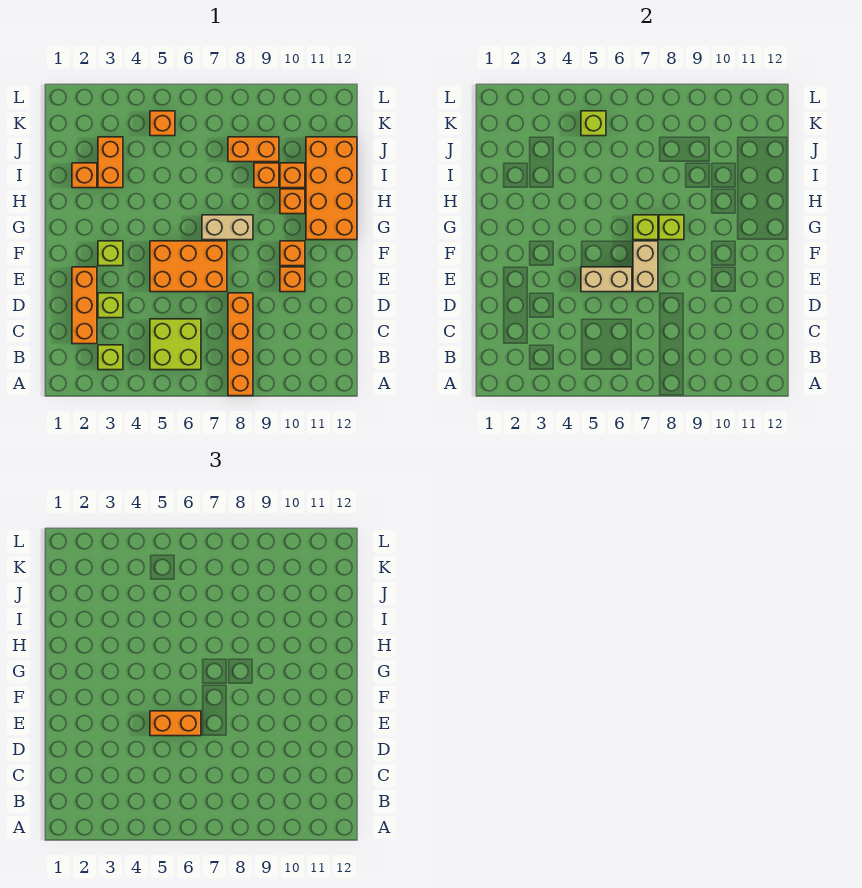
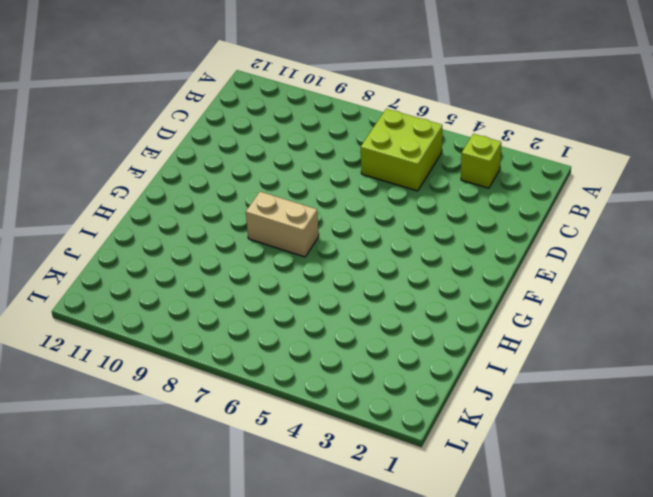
none -> orange brick A8:D8 level 1
none -> orange brick C2:E2 level 1
none -> lime brick D3 level 1

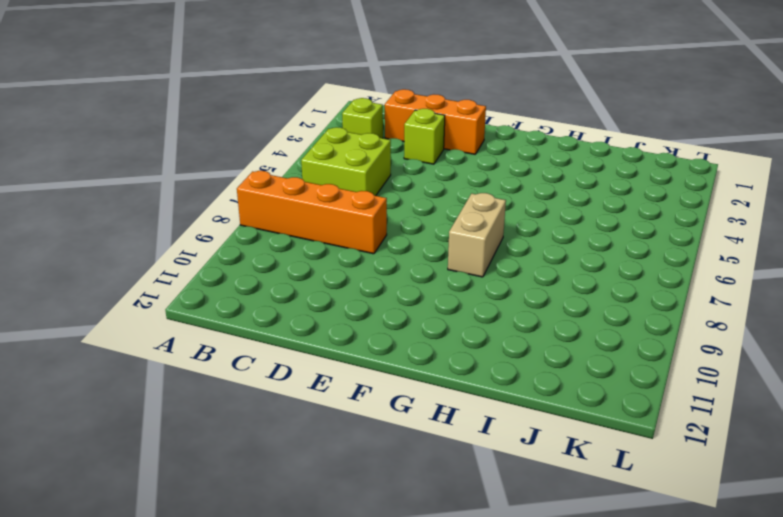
none -> orange brick E5:F7 level 1
none -> orange brick E10 level 1
none -> lime brick F3 level 1

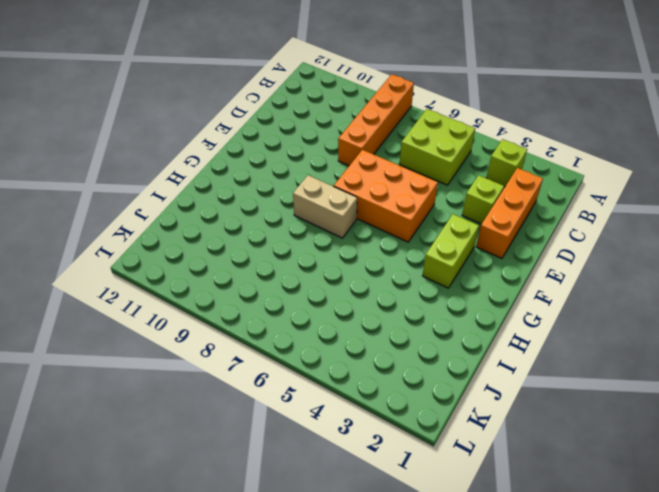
lime brick F3:G3 level 1 -> lime brick F3 level 1
none -> orange brick E10 level 1
none -> orange brick F10 level 1
none -> orange brick G11:J12 level 1

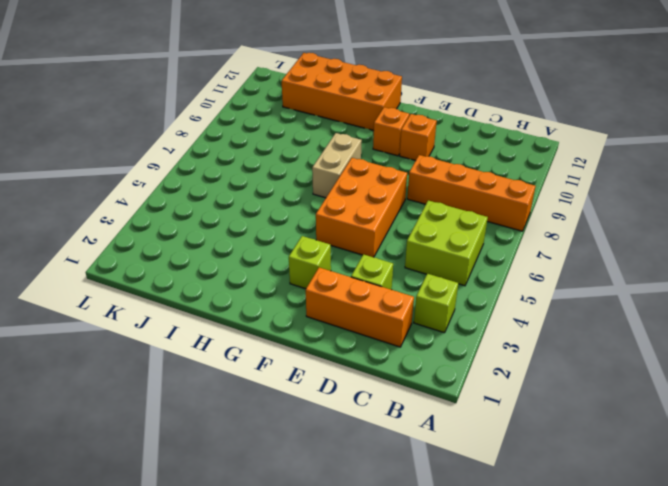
none -> orange brick H10 level 1
none -> orange brick I2 level 1
none -> orange brick I3:J3 level 1

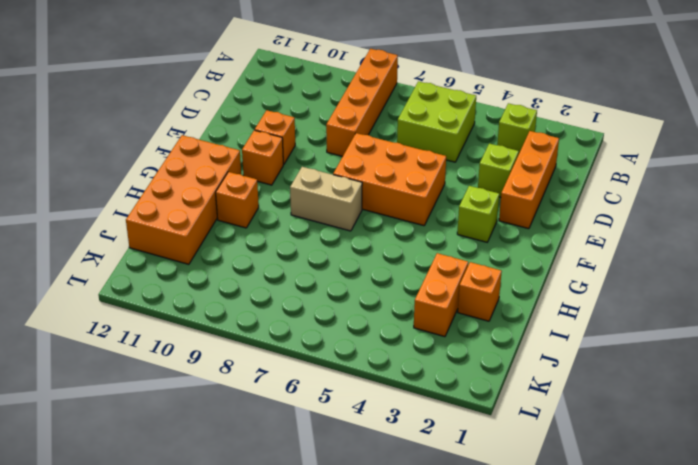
none -> orange brick I9 level 1
none -> orange brick I10 level 1
none -> orange brick J8:J9 level 1

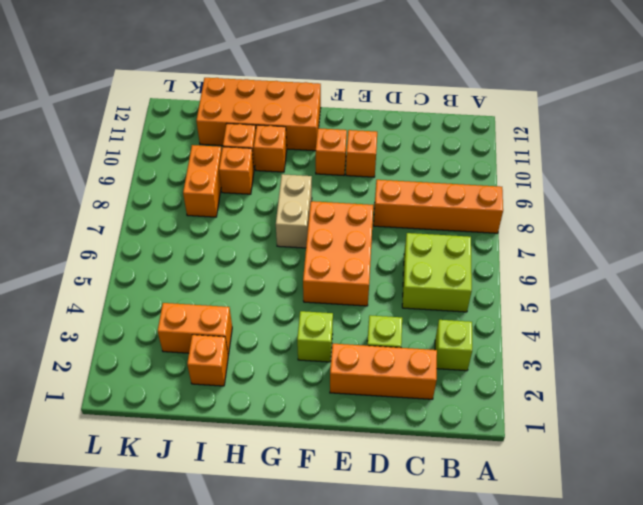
none -> orange brick K5 level 1
none -> tan brick E5:E6 level 2
none -> tan brick E7:F7 level 2

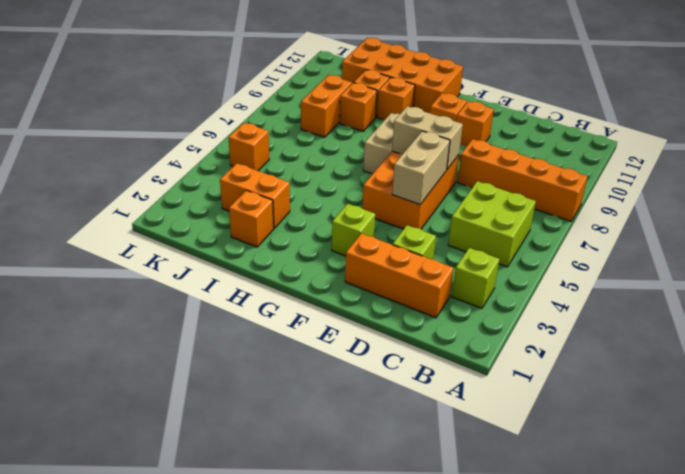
none -> lime brick G7 level 2
none -> lime brick G8 level 2
none -> lime brick K5 level 2

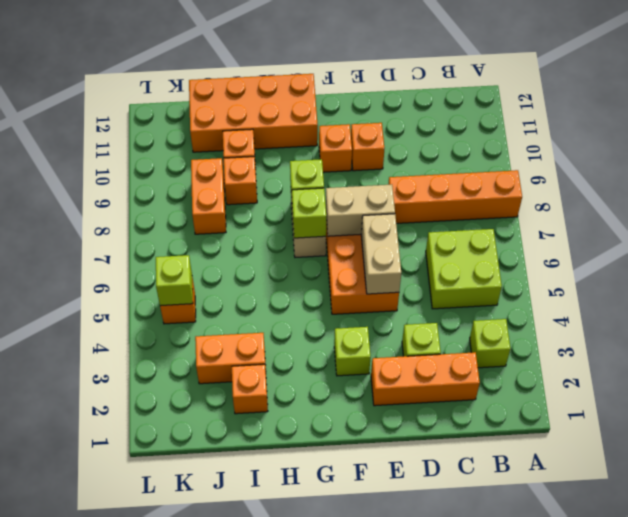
none -> orange brick H10 level 1
none -> orange brick E5:E6 level 3

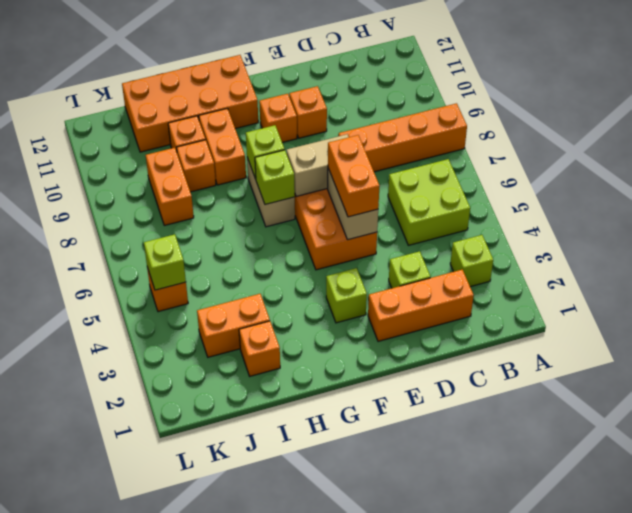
orange brick H9:H10 level 1 -> orange brick H10 level 1

